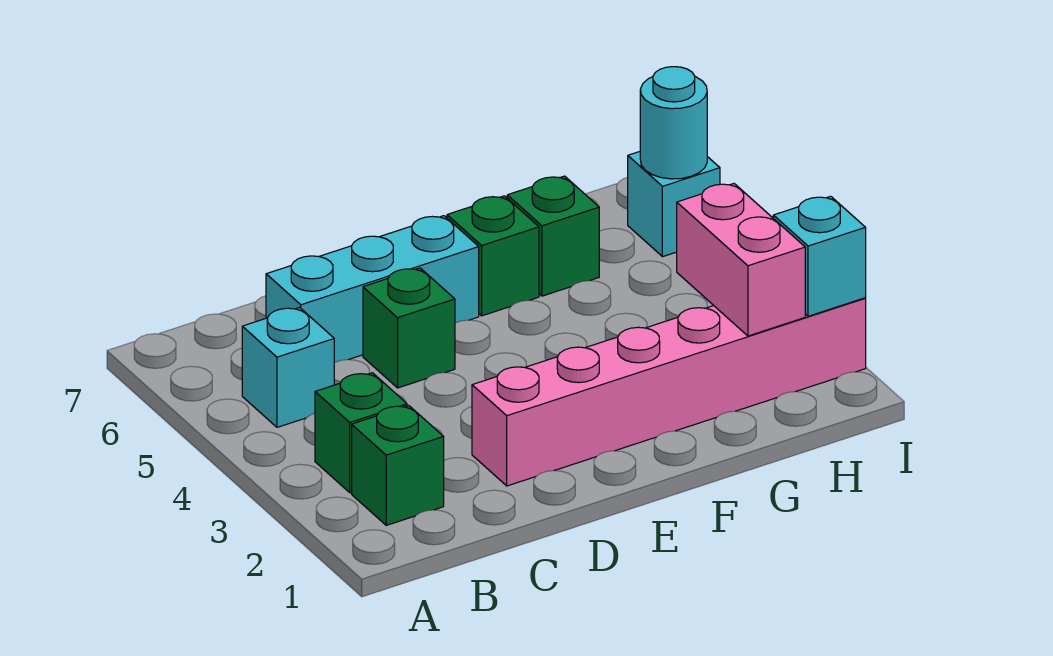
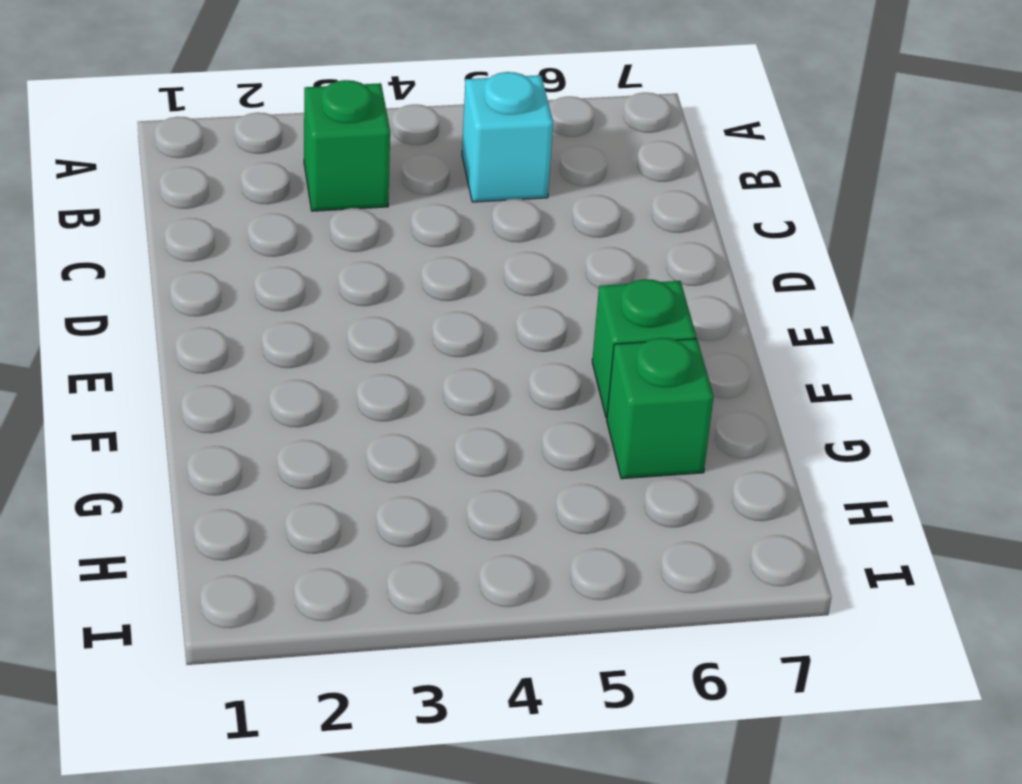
none -> green brick B2 level 1
none -> cyan brick C6:E6 level 1
none -> pink brick D2:I2 level 1

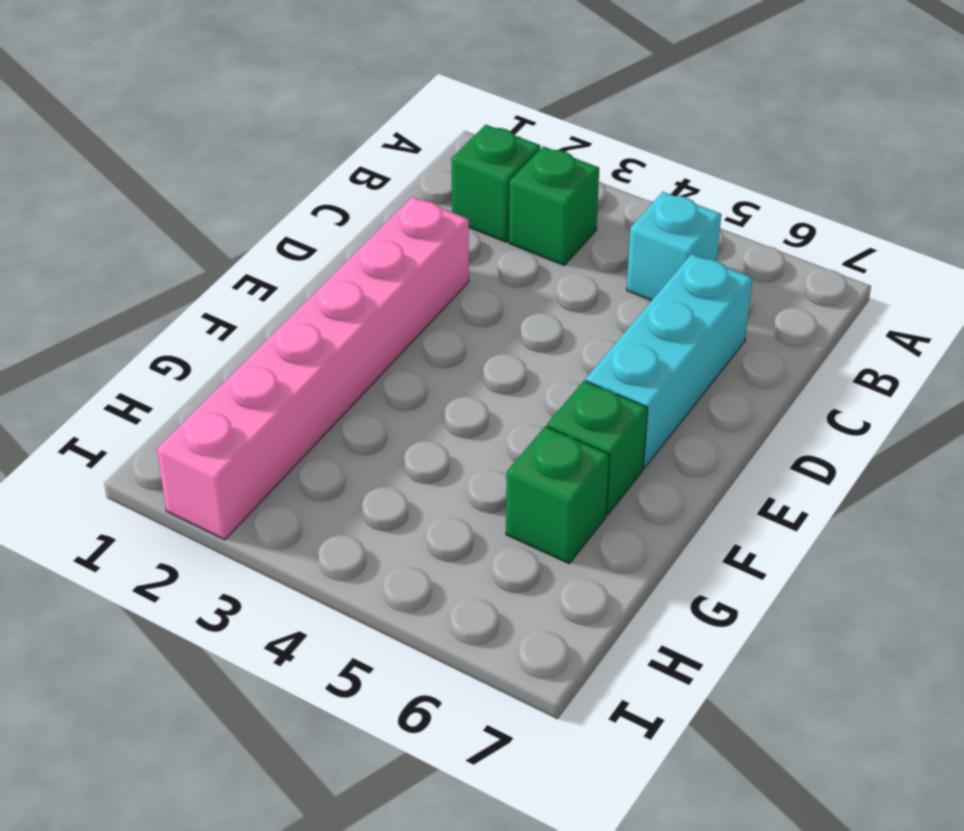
none -> green brick D5 level 1
none -> cyan brick I6 level 1
none -> pink brick H2:H3 level 2

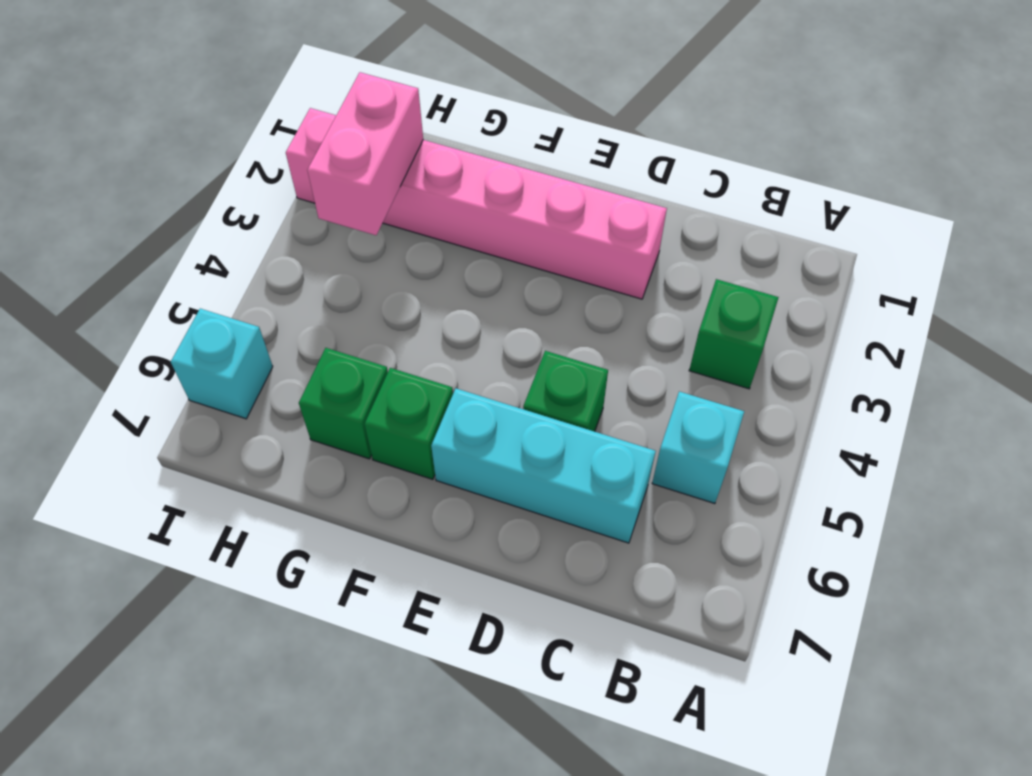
none -> green brick B2 level 1
none -> cyan brick I2 level 2
none -> cyan round brick I6 level 2

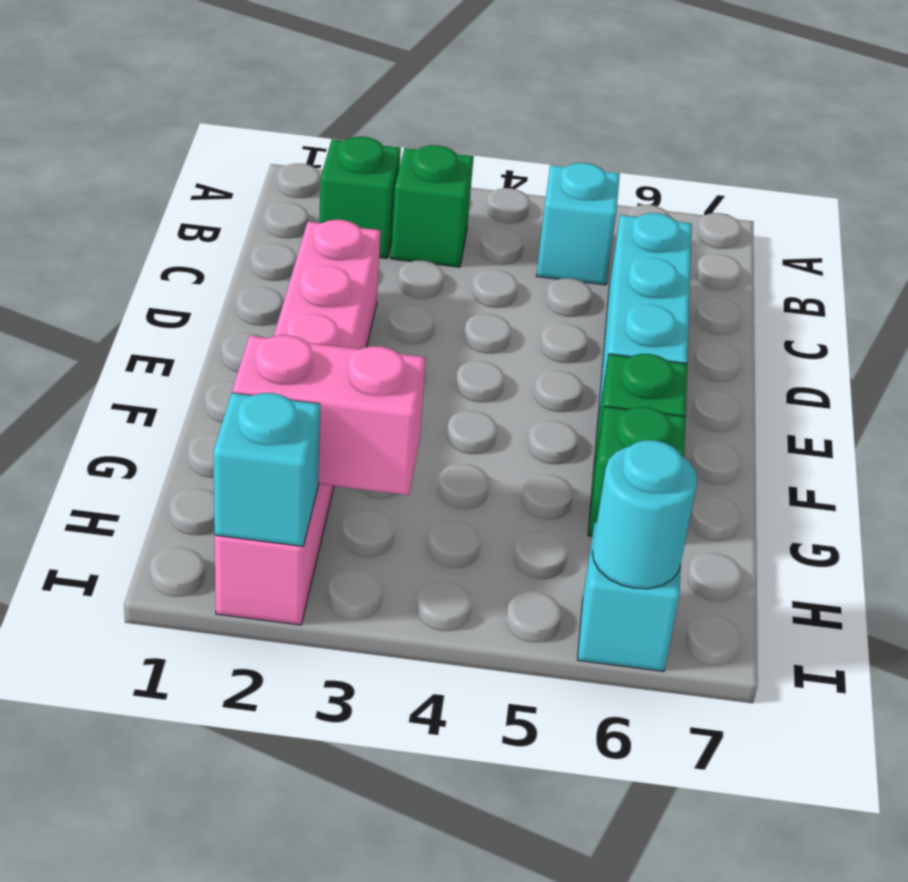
none -> green brick D5 level 1

